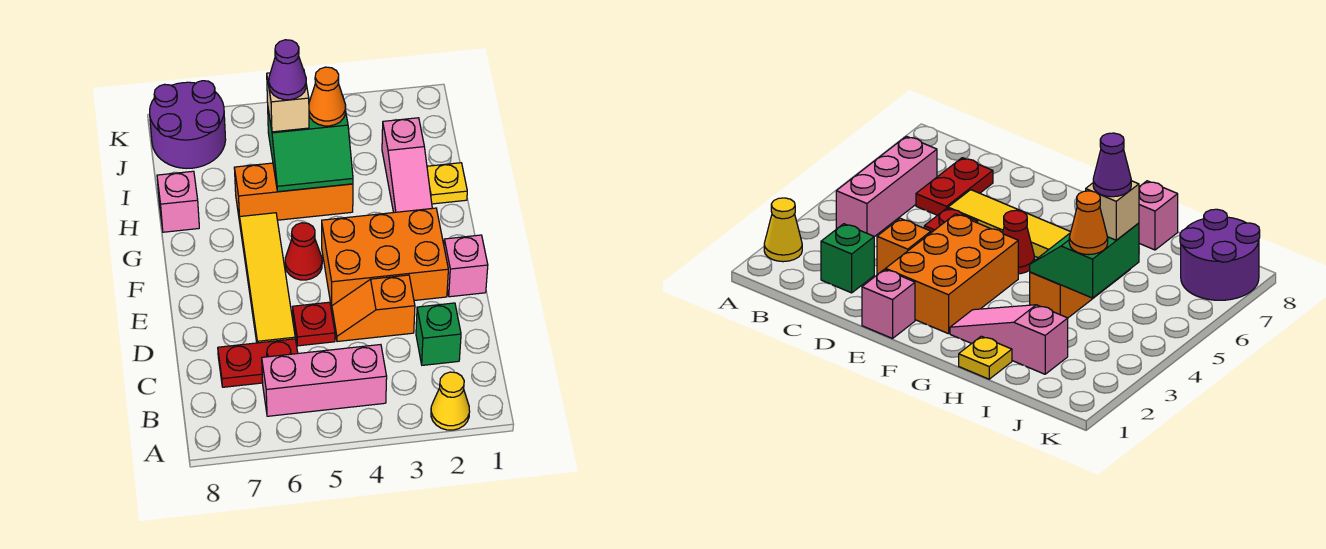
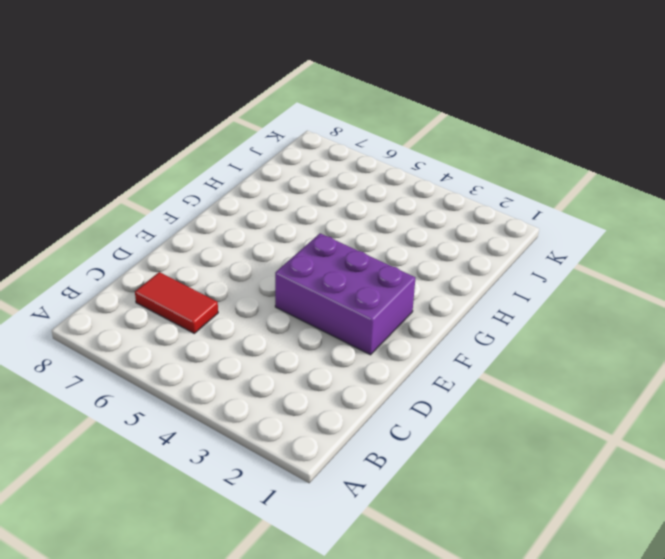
red tile C6:C7 level 1 -> red plate C6:C7 level 1
purple brick E2:F4 level 1 -> orange brick E2:F4 level 1
none -> yellow cone A2 level 1
none -> pink brick B4:B6 level 1
none -> green brick C2 level 1

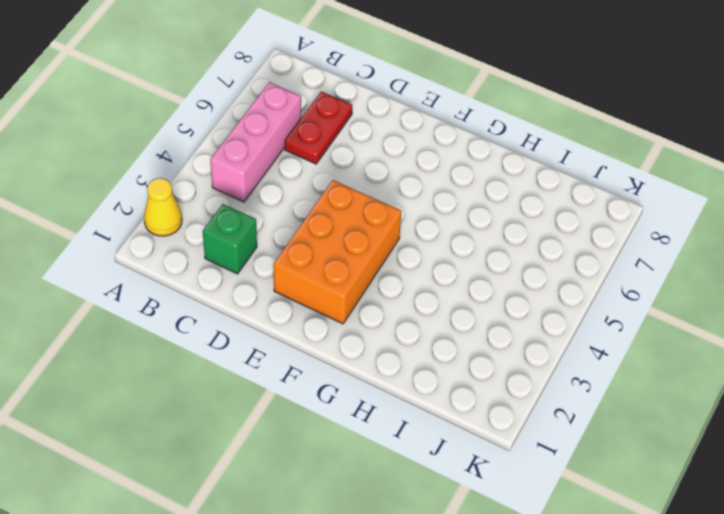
none -> orange slope D3:D4 level 1 top 3
none -> red plate D5 level 1
none -> yellow tile D6:G6 level 1

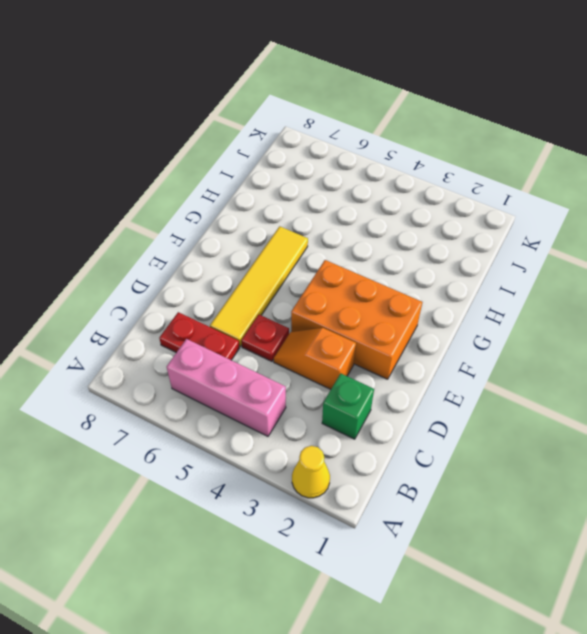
none -> pink brick E1 level 1
none -> red cone F5 level 1
none -> pink slope G2:I2 level 1 top I

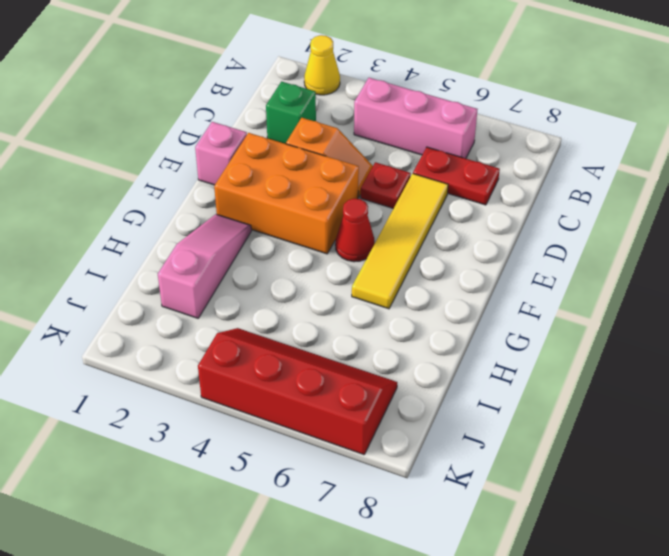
red slope J4:K7 level 1 top K -> purple round brick J7:K8 level 1
none -> yellow plate H1 level 1
none -> orange brick H4:H6 level 1
none -> pink brick H8 level 1

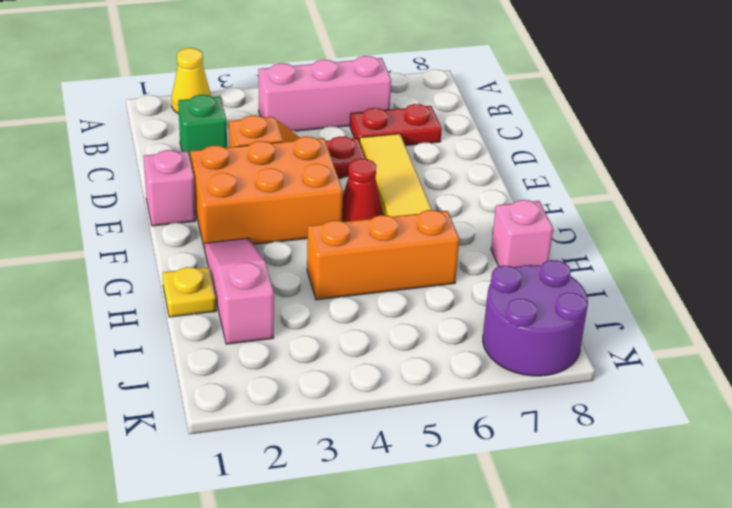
none -> green slope H4:I5 level 2 top I
none -> orange cone I4 level 3
none -> tan brick I5 level 3

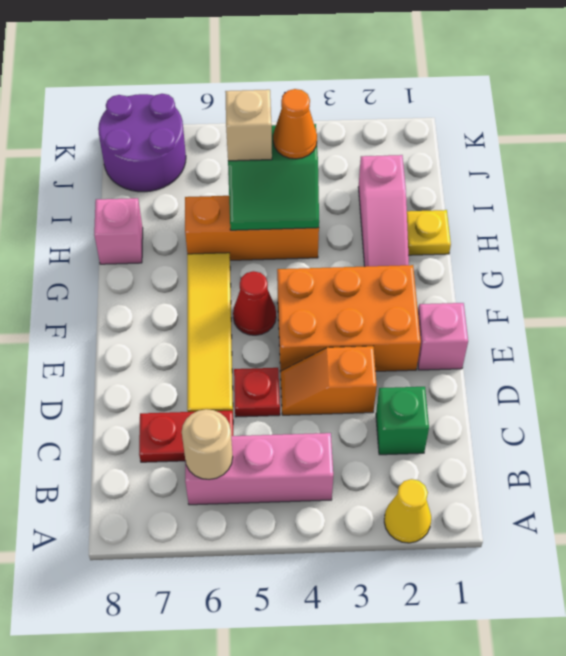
tan round brick B6 level 2 -> none
none -> purple cone I5 level 4

